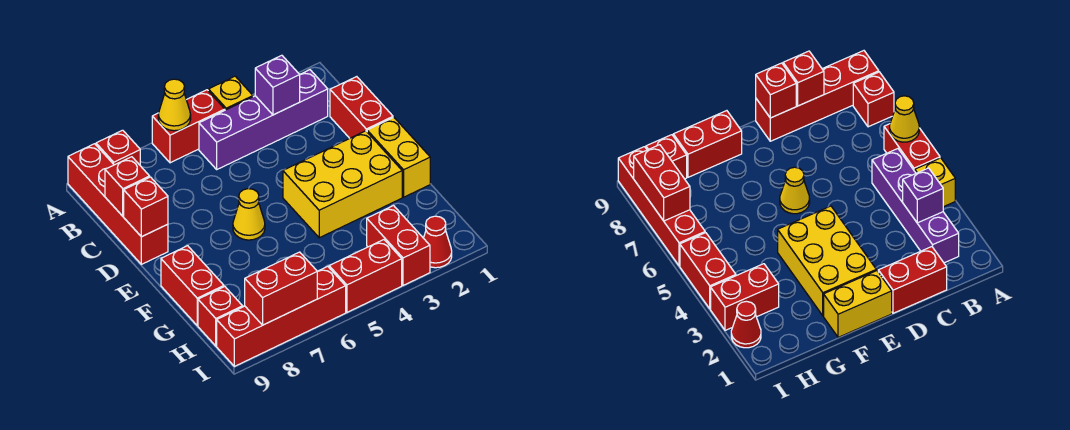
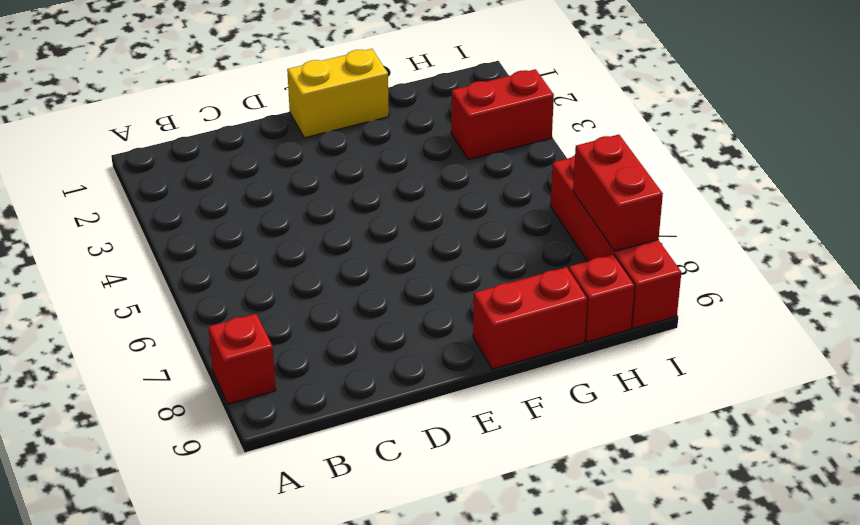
none -> yellow brick A4 level 1
none -> red brick A5:A6 level 1
none -> red brick A9:D9 level 1

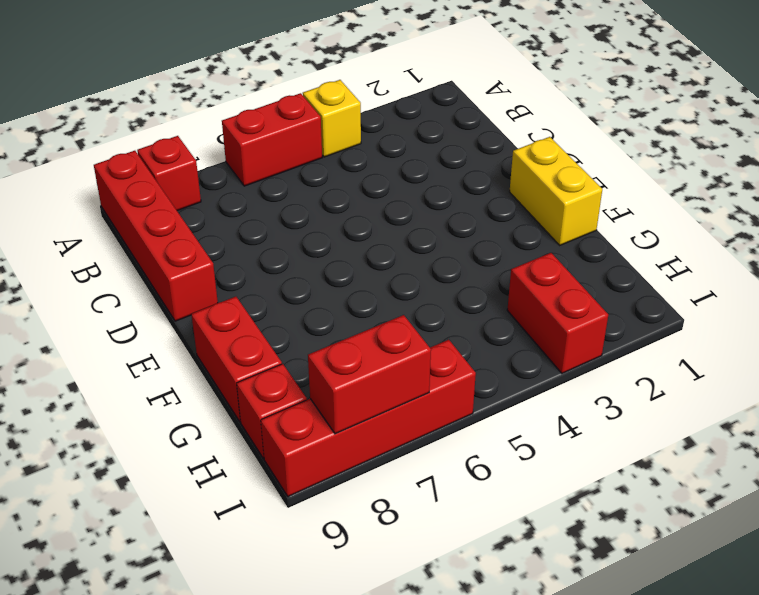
none -> purple brick B2:B5 level 1
none -> red brick C1:D1 level 1
none -> yellow brick E2:F4 level 1

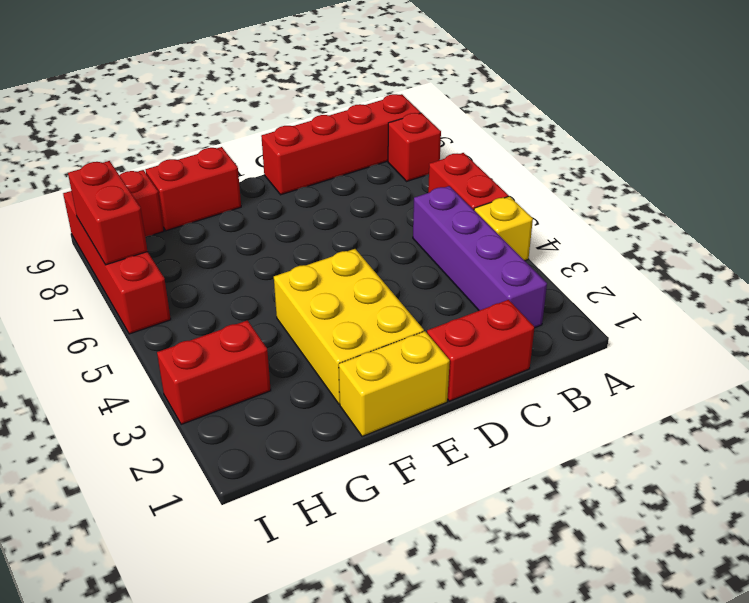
none -> yellow cone E6 level 1
none -> red cone I2 level 1
none -> red brick I4:I5 level 1

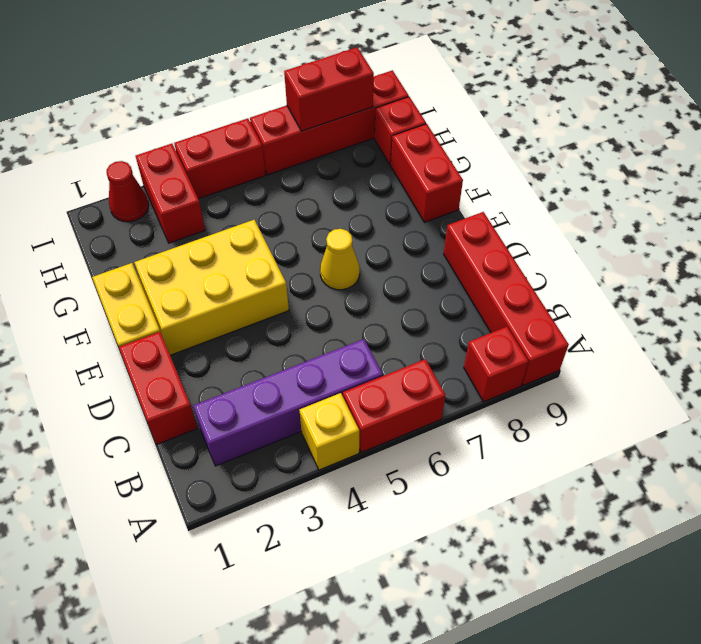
none -> yellow cone A6 level 2
none -> purple brick B3 level 2
none -> red brick C9 level 2

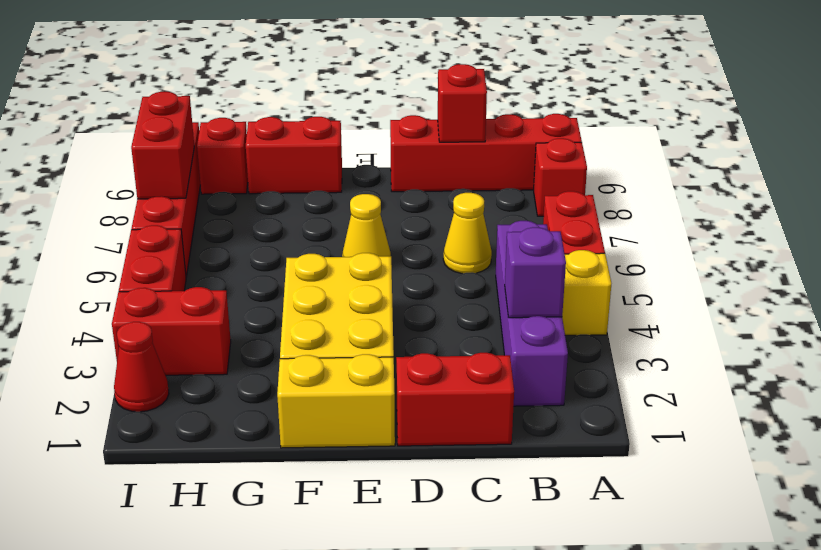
yellow cone C6 level 1 -> yellow cone A6 level 2
none -> red brick D9 level 2

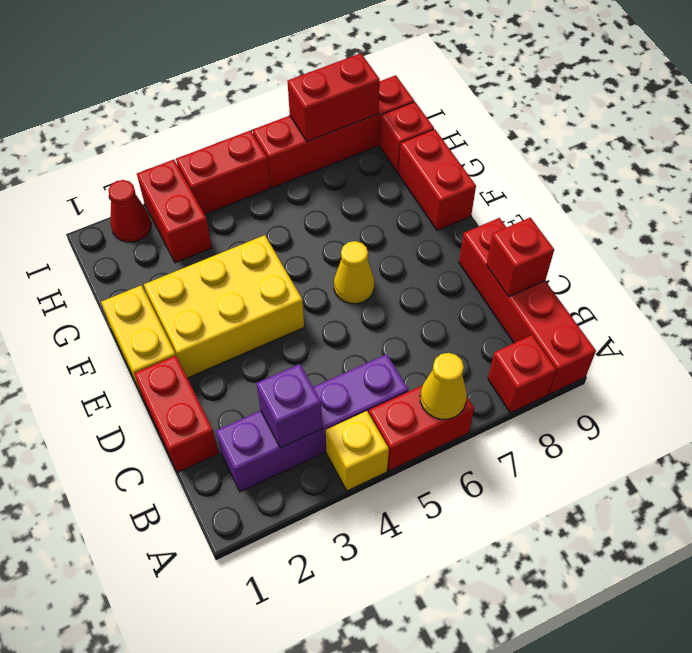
none -> red brick D9 level 2

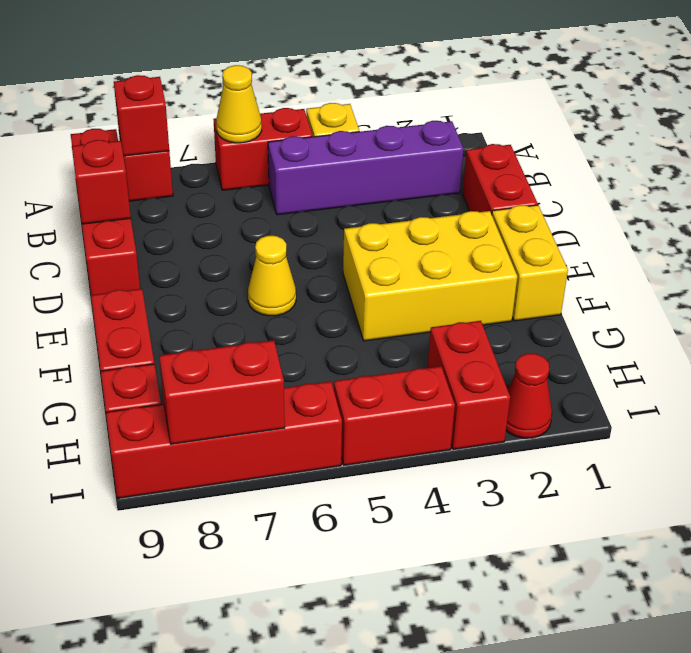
red brick A8 level 2 -> red brick D9 level 2
none -> purple brick B3 level 2

